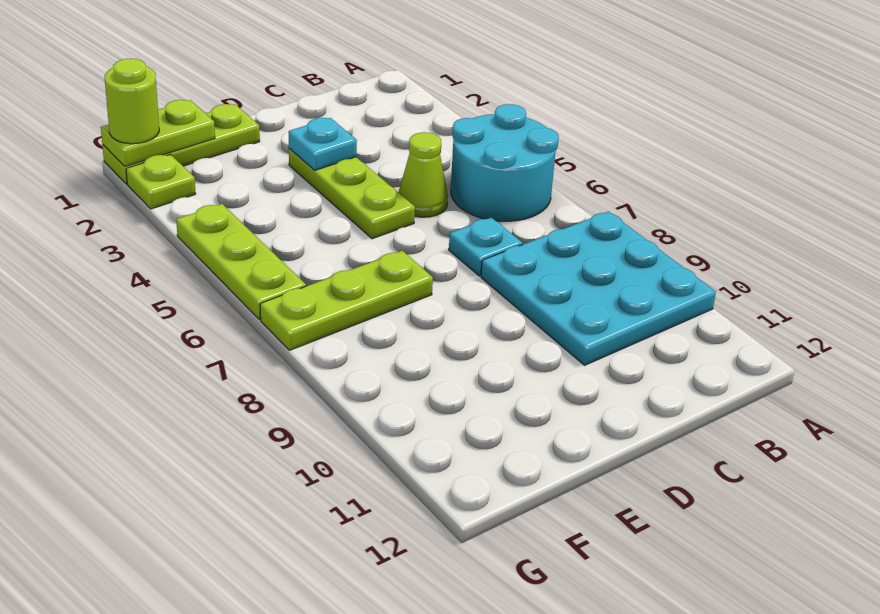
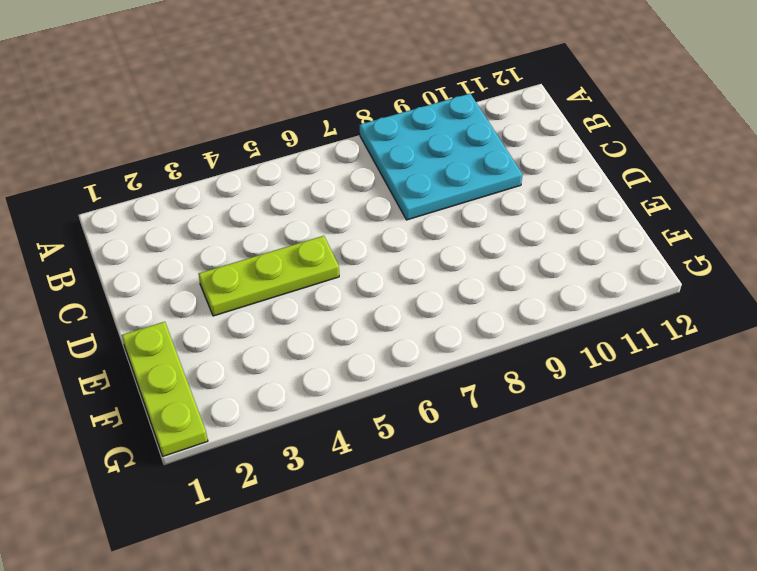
none -> cyan round brick A5:B6 level 1
none -> lime cone C5 level 1
none -> cyan plate C7 level 1

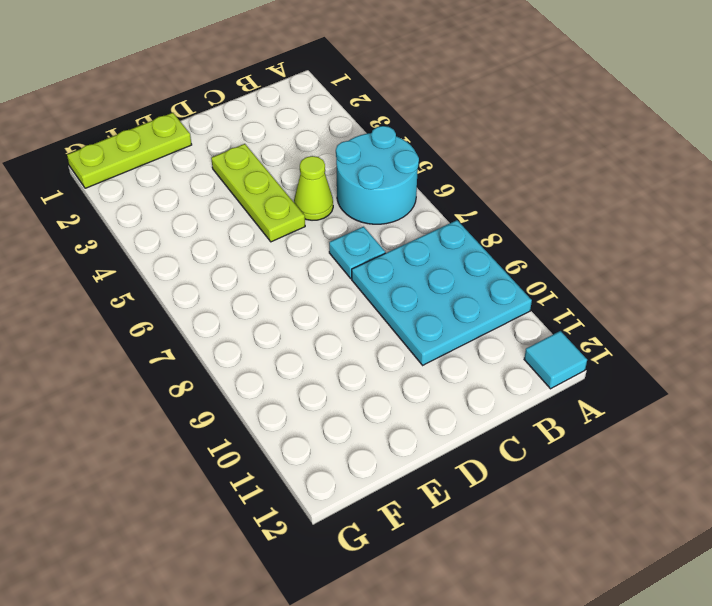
cyan tile A12 level 1 -> none
none -> lime plate E7:G7 level 1
none -> lime plate G2 level 1
none -> lime plate G4:G6 level 1

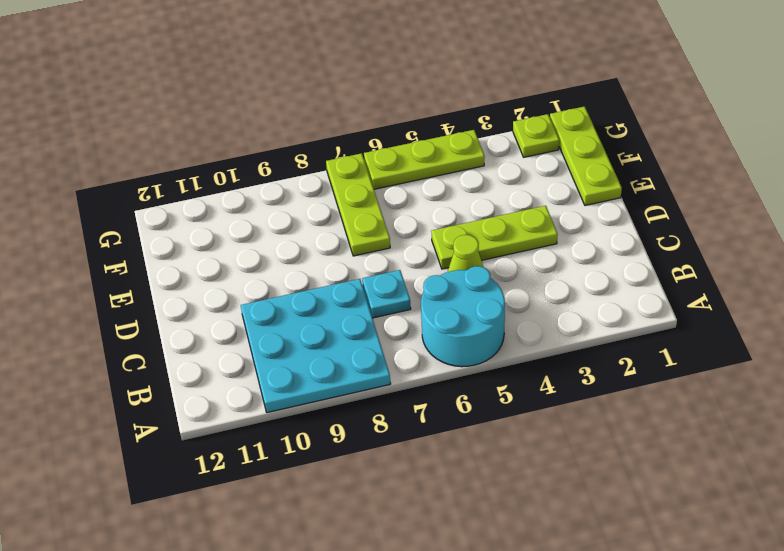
none -> cyan plate D3 level 2
none -> lime plate F1:G1 level 2
none -> lime round brick G1 level 3

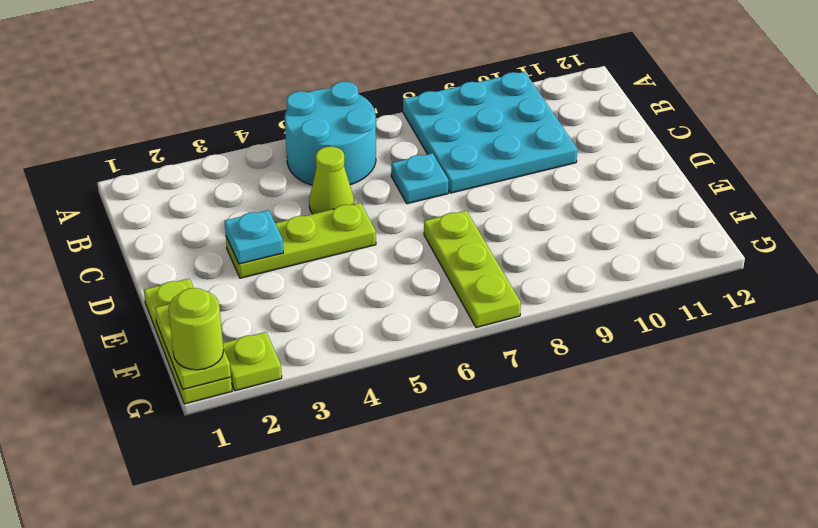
none -> lime plate G4:G6 level 1

